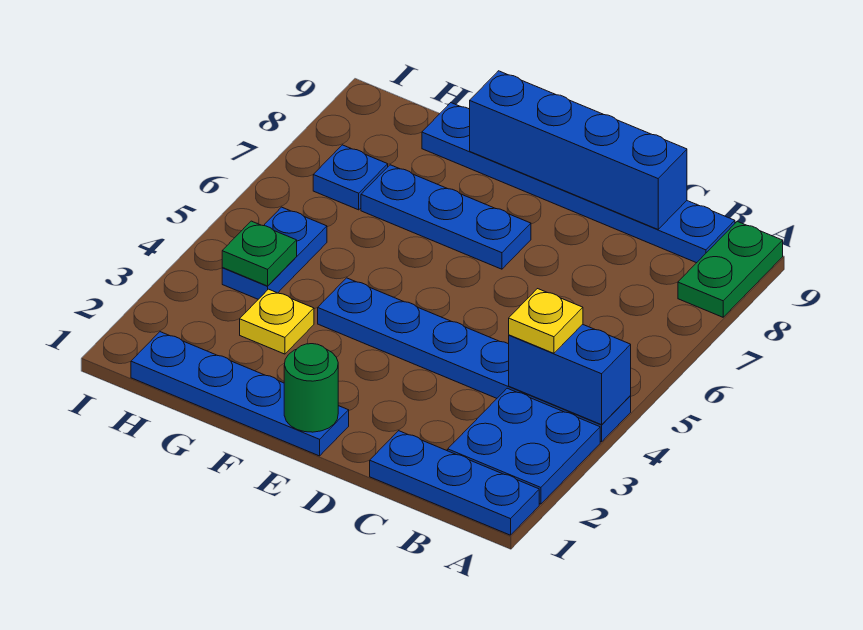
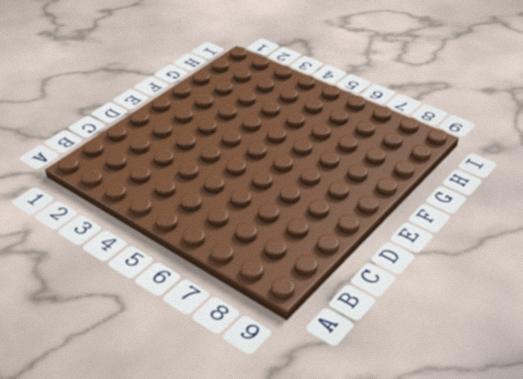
none -> blue plate A1:C1 level 1
none -> blue plate A2:B3 level 1
none -> blue plate A4:F4 level 1

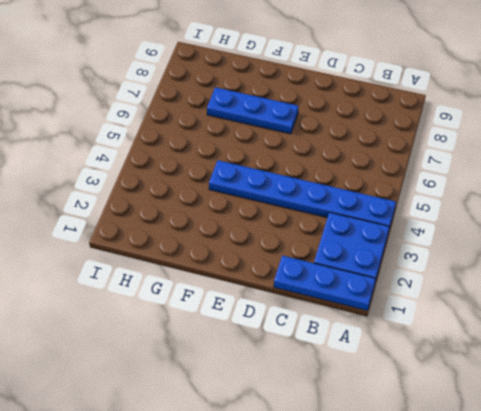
none -> green plate A8:A9 level 1
none -> blue plate B9:G9 level 1
none -> blue plate E1:H1 level 1

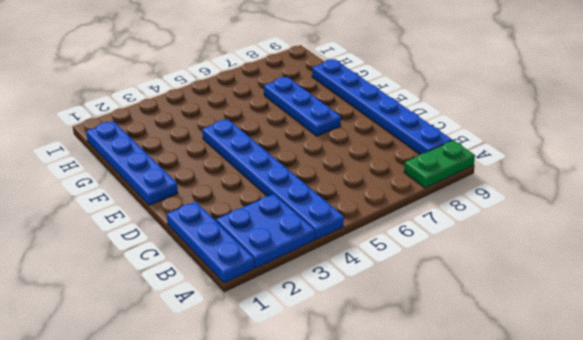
none -> yellow plate G3 level 1
none -> blue plate H4:H5 level 1
none -> blue plate H7 level 1

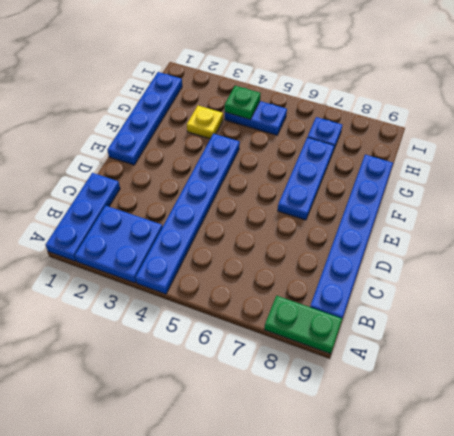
none -> blue brick A4:B4 level 2
none -> blue brick C9:F9 level 2
none -> green round brick E1 level 2

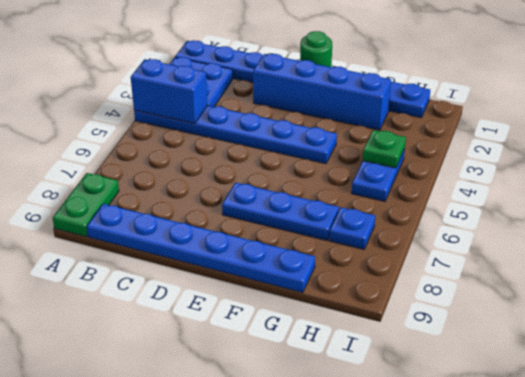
blue brick D2:G2 level 1 -> blue brick C9:F9 level 2
none -> yellow plate G3 level 1
none -> yellow plate B4 level 3

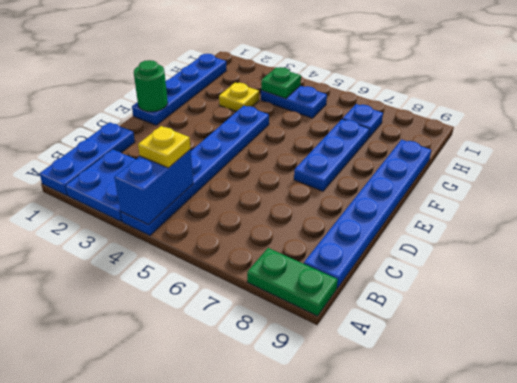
none -> blue brick C9:F9 level 2

